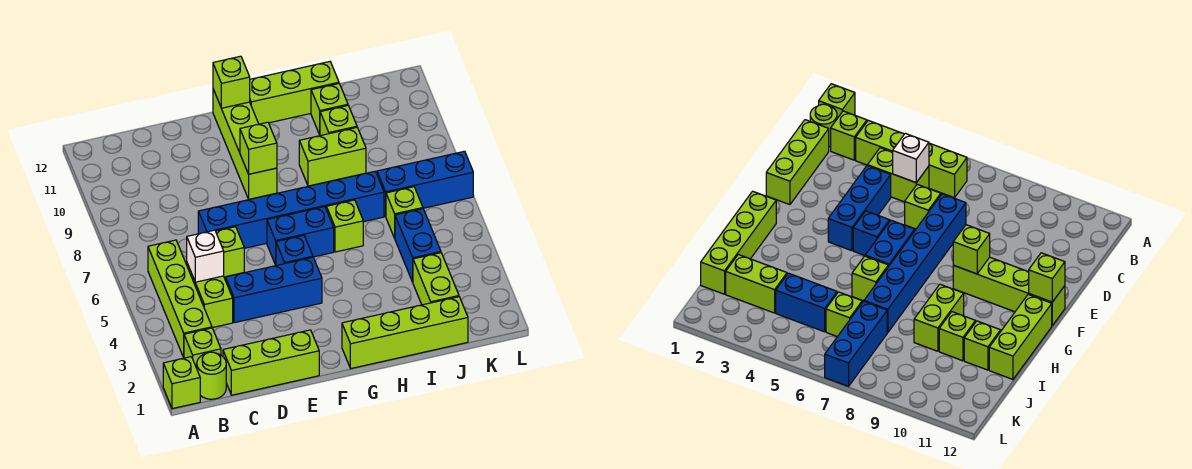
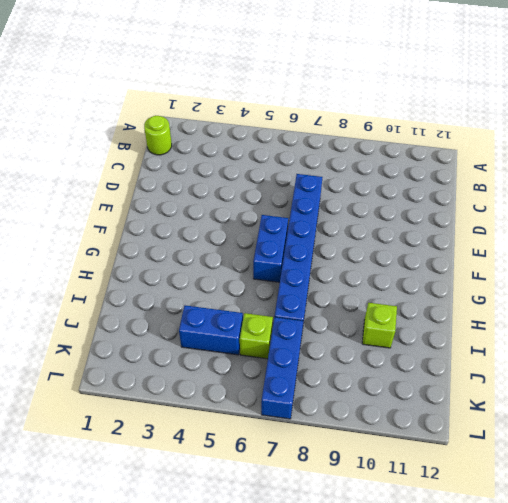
none -> lime brick A1 level 1
none -> lime brick B2 level 1
none -> lime brick B3:B6 level 1

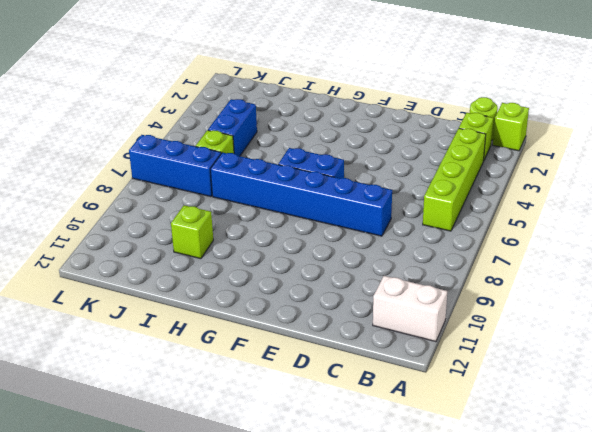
white brick A11:B11 level 1 -> none
none -> lime brick C1:E1 level 1
none -> lime brick C4:C5 level 1
none -> blue brick D4:F4 level 1

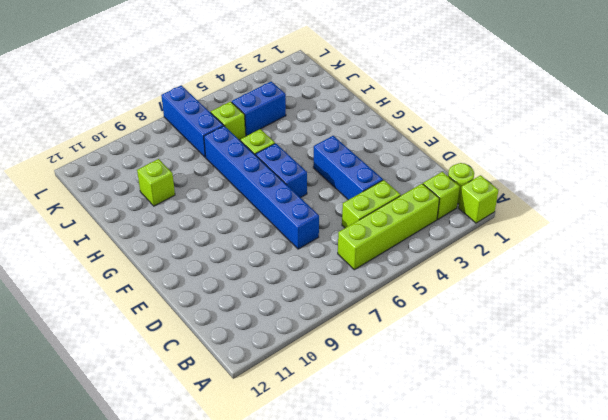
none -> lime brick C1:E1 level 1
none -> lime brick D6 level 1
none -> blue brick F5 level 1

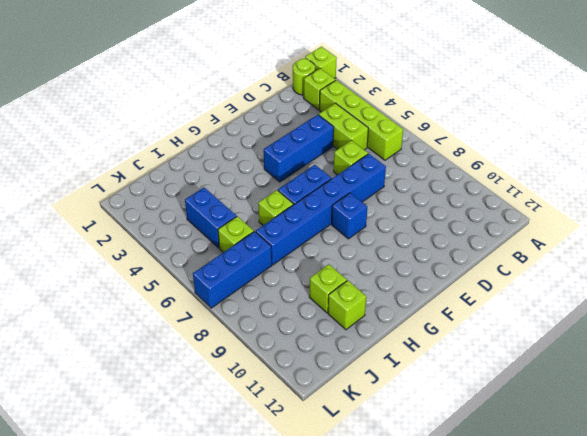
blue brick F8 level 1 -> blue brick F5 level 1
none -> lime brick C1:E1 level 1
none -> lime brick F9:F12 level 1
none -> lime brick G1:J1 level 1

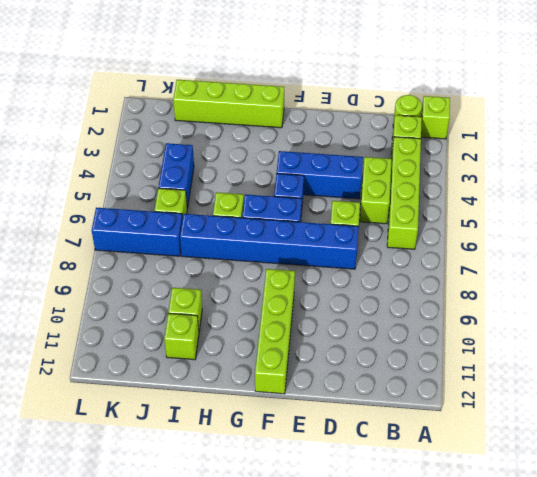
none -> lime brick C1:E1 level 1
none -> lime brick G12:I12 level 1
none -> lime brick H9:I9 level 1

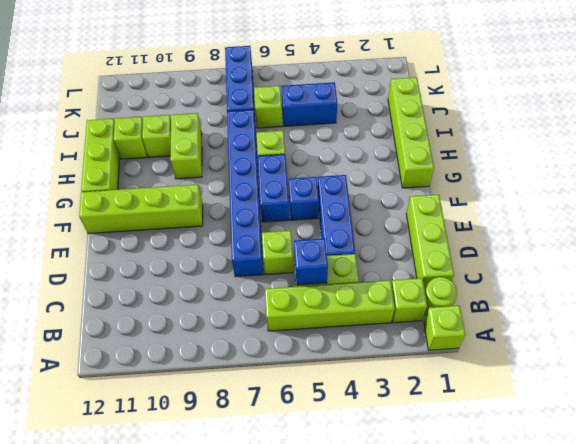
blue brick C5 level 2 -> white brick C5 level 2
none -> lime brick J2:J3 level 1
none -> lime brick F9 level 2
none -> lime brick F12 level 2

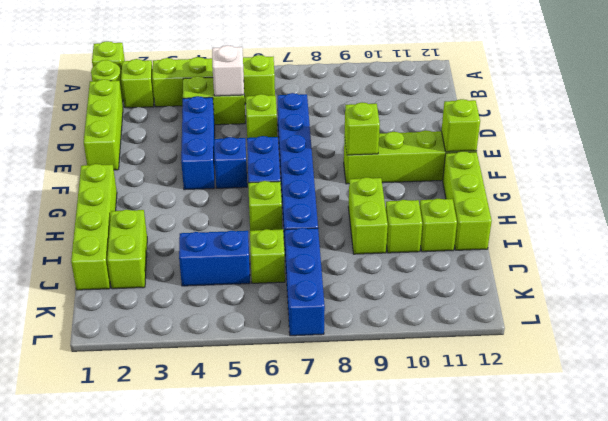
lime brick I2:J2 level 1 -> lime brick J2:J3 level 1

